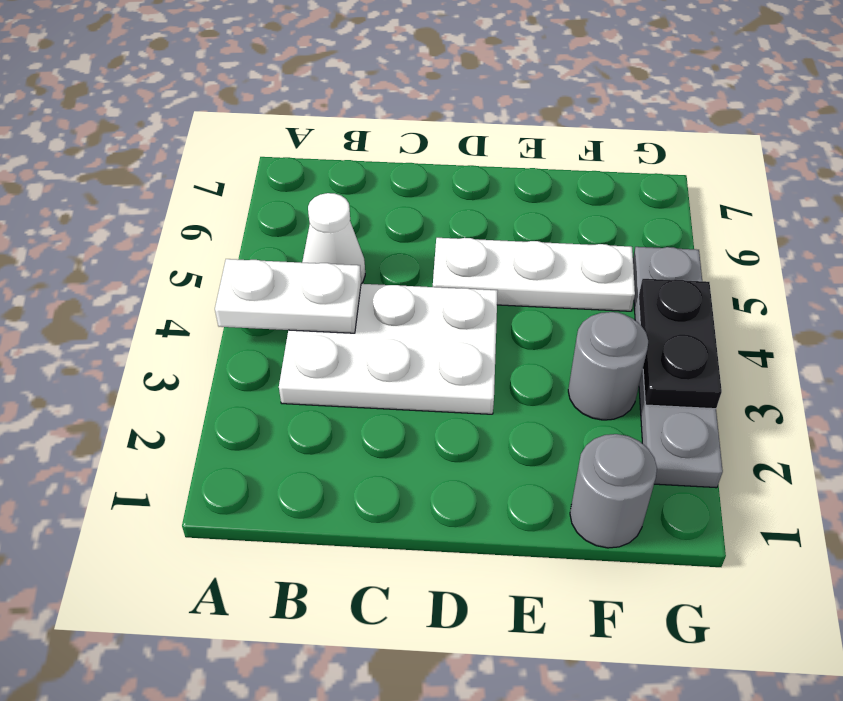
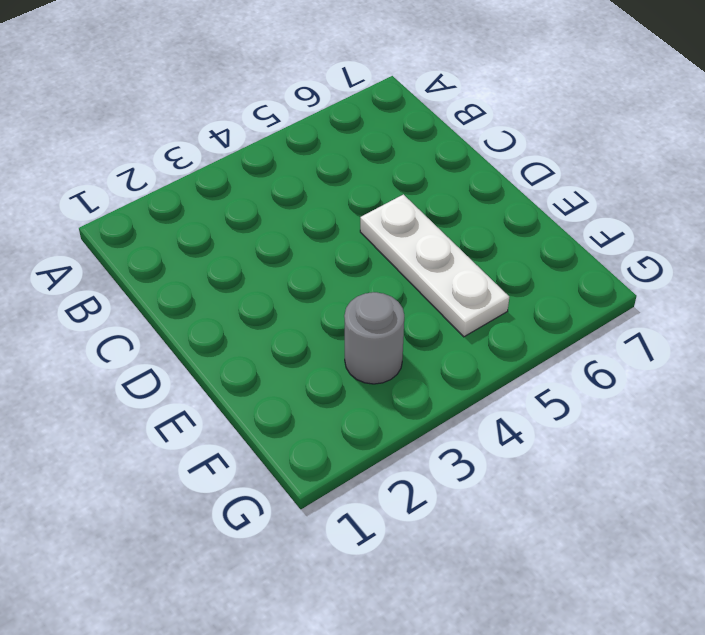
none -> white plate B3:D4 level 1
none -> white cone B5 level 1

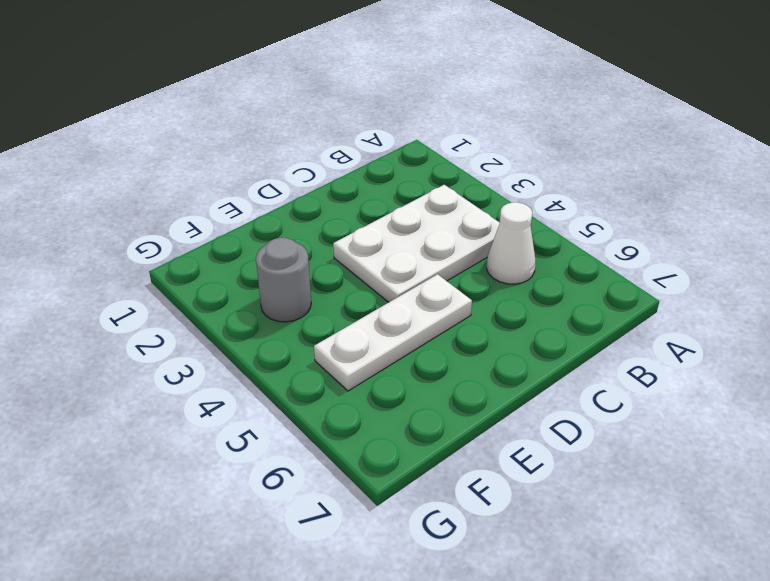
none -> grey round brick F1 level 1
none -> grey plate G2:G5 level 1

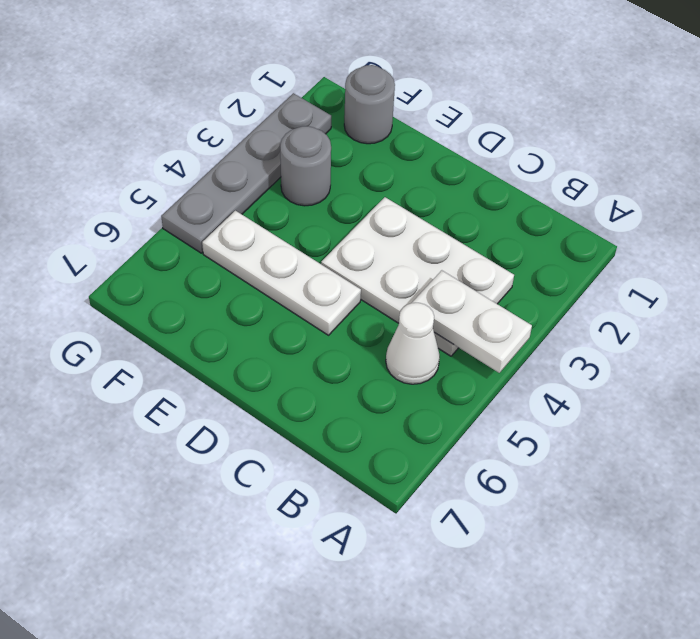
none -> black plate G3:G4 level 2

